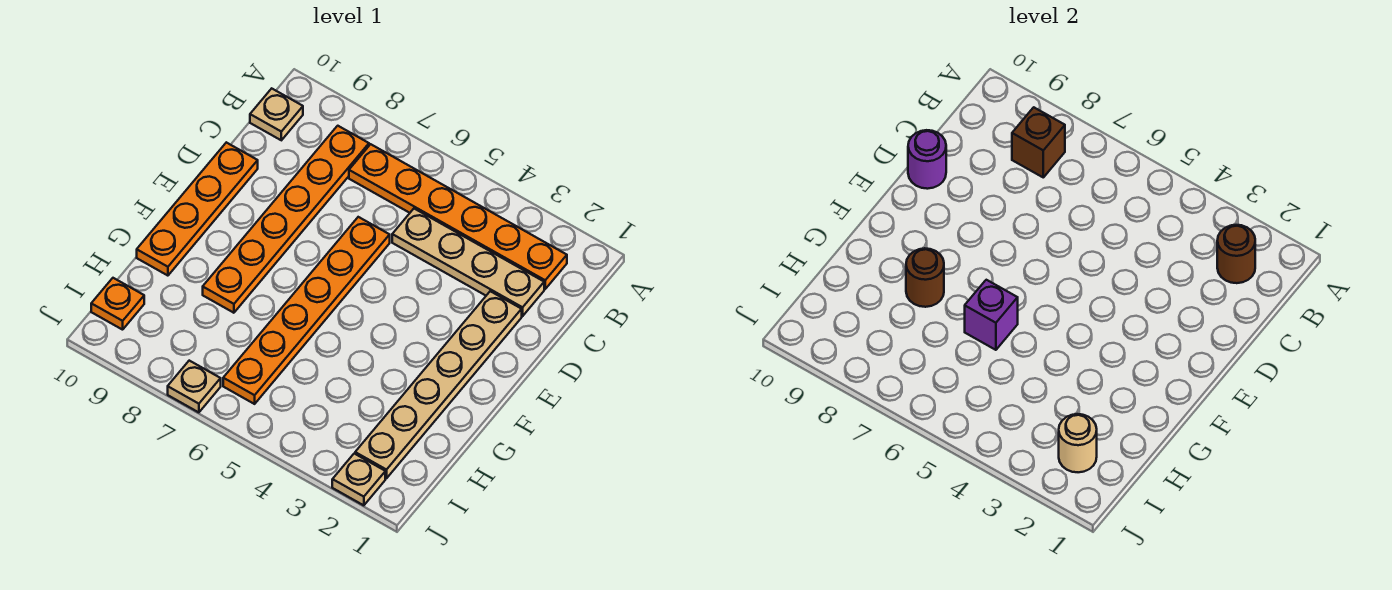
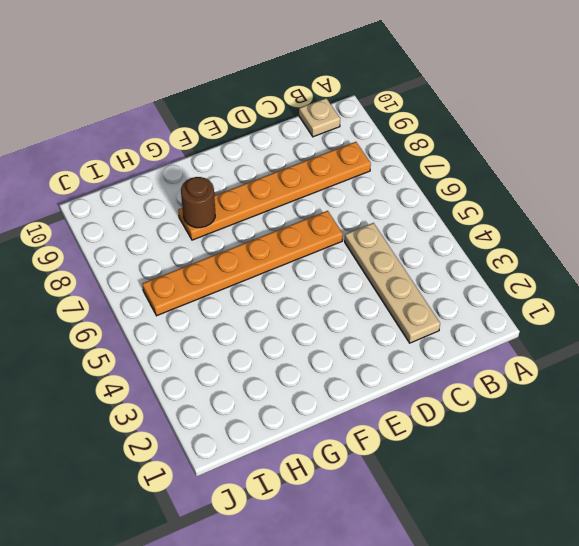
none -> orange plate B2:B7 level 1
none -> tan plate D2:I2 level 1
none -> orange plate D10:G10 level 1

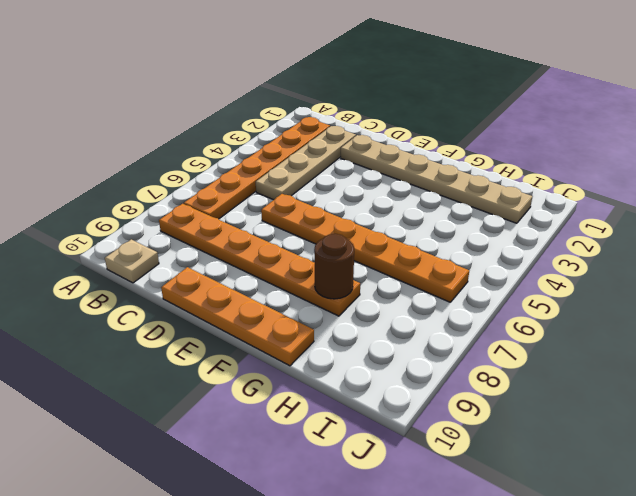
none -> orange plate I10 level 1
none -> tan plate J2 level 1
none -> tan plate J7 level 1

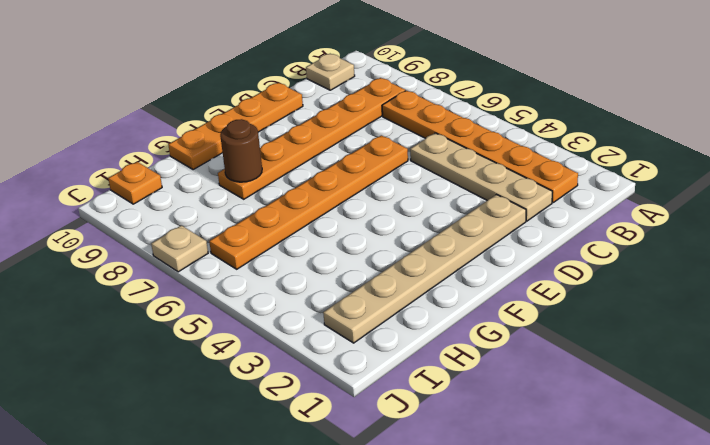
none -> tan plate J2 level 1
none -> brown round brick B2 level 2
none -> brown brick B8 level 2

